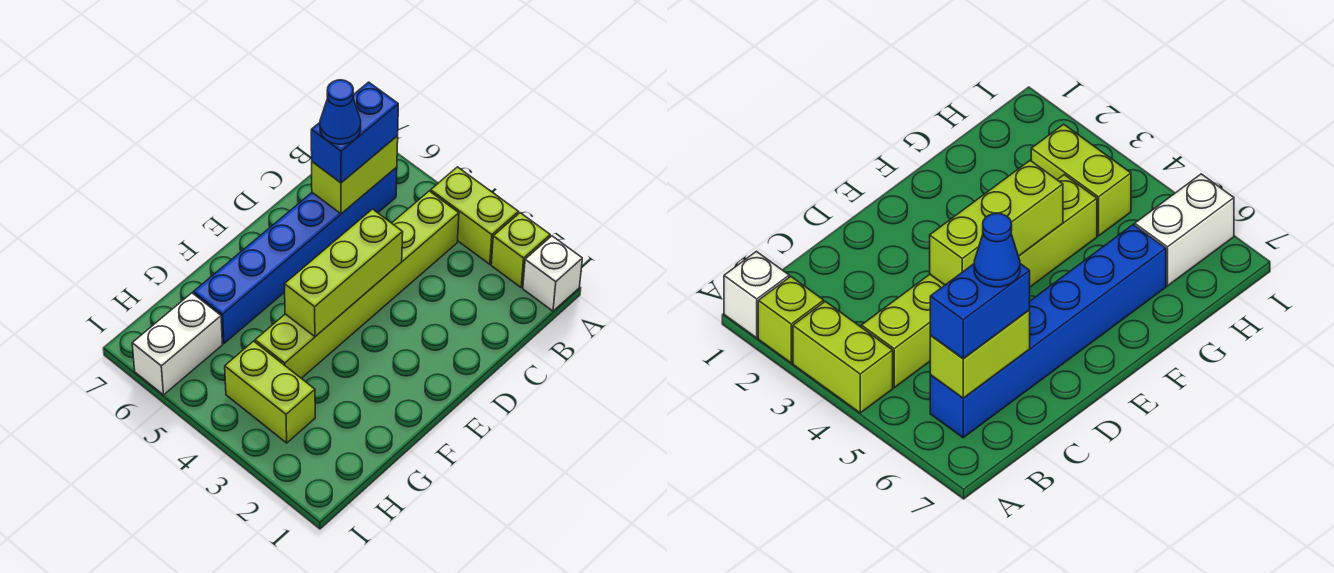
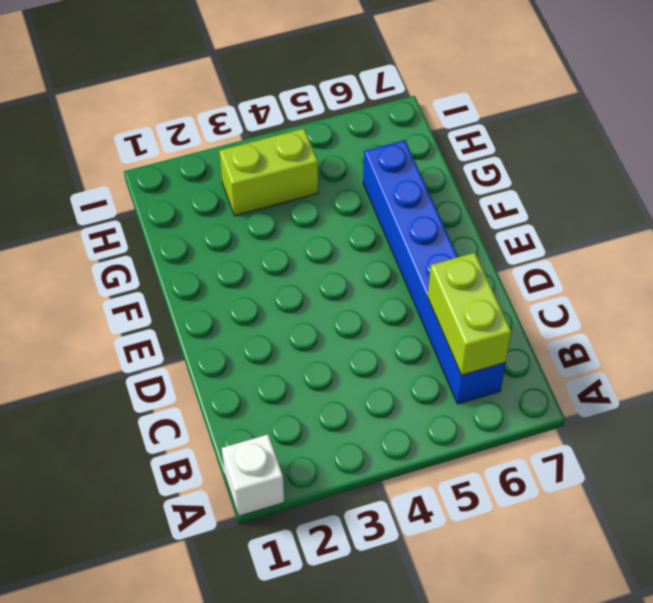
none -> lime brick A2 level 1
none -> lime brick A3:A4 level 1

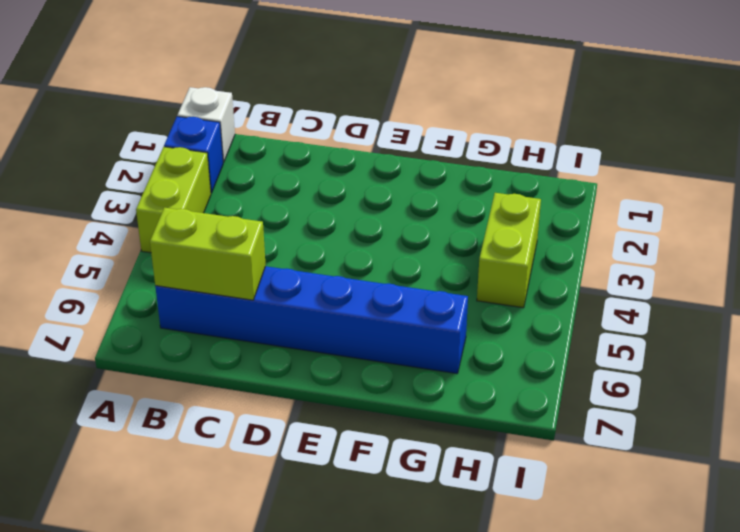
blue brick A2 level 1 -> lime brick A2 level 1
none -> lime brick B4:G4 level 1
none -> white brick H6:I6 level 1

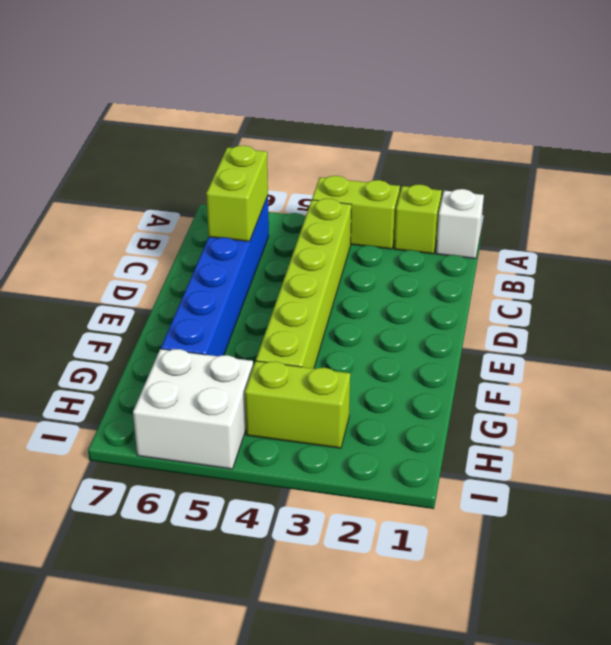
white brick H5:I6 level 1 -> white brick H6:I6 level 1
none -> lime brick D4:F4 level 2
none -> blue brick B6:C6 level 3

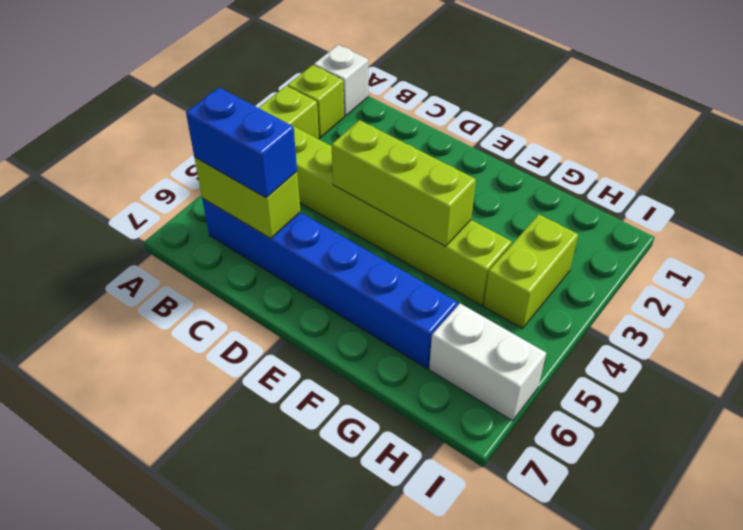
none -> blue cone C6 level 4

